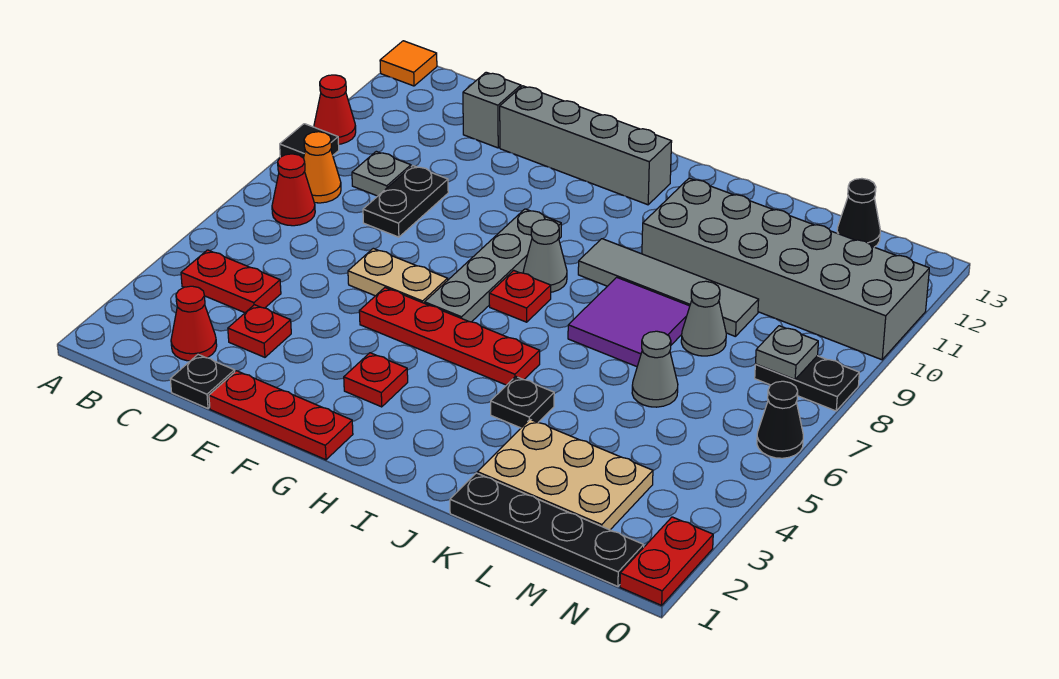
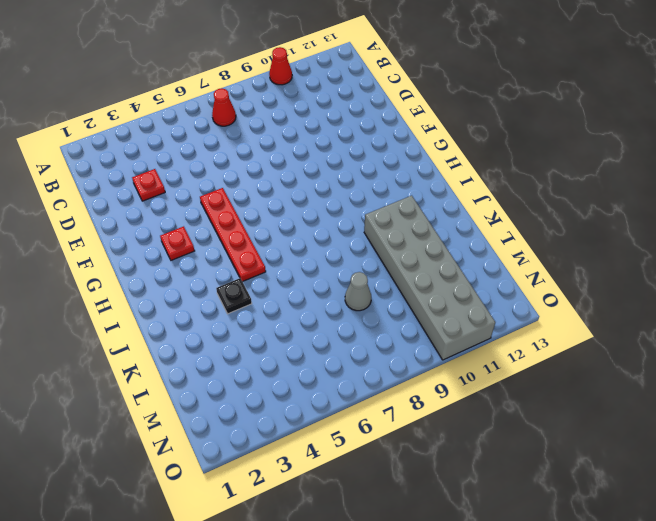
none -> black tile A9 level 1
none -> orange tile A13 level 1
none -> red plate B4:C4 level 1
none -> orange cone B8 level 1

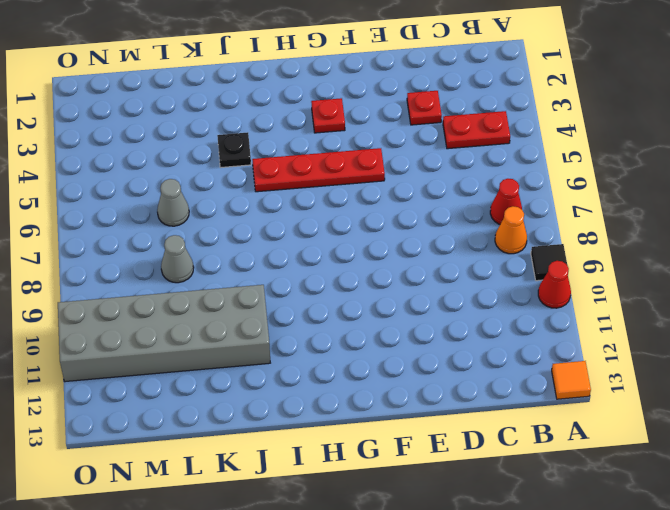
none -> red cone C2 level 1
none -> grey plate C9 level 1
none -> black plate D1 level 1
none -> black plate D8:D9 level 1

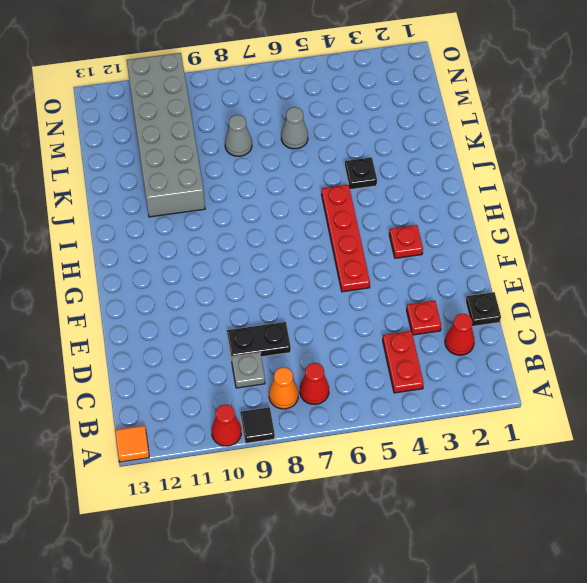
none -> grey brick D12 level 1
none -> red plate E1:G1 level 1
none -> tan plate E6:F6 level 1
none -> grey brick E12:H12 level 1

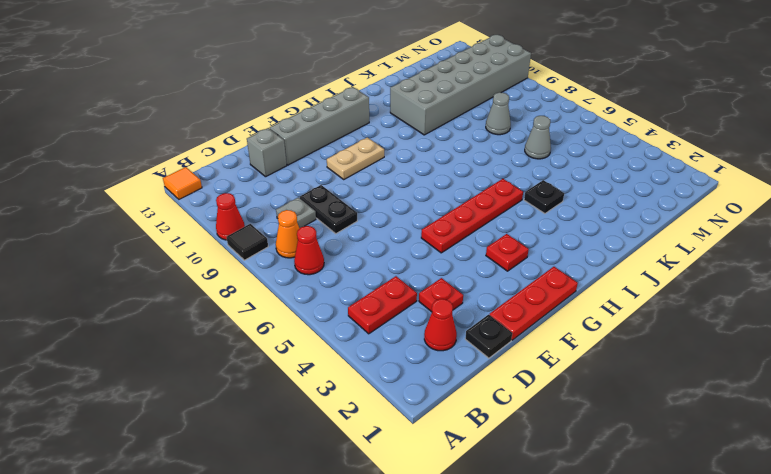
tan plate F10:G10 level 1 -> tan plate E6:F6 level 1
none -> grey plate G6:G9 level 1
none -> red plate H7 level 1
none -> grey cone H8 level 1
none -> grey tile I9:L9 level 1

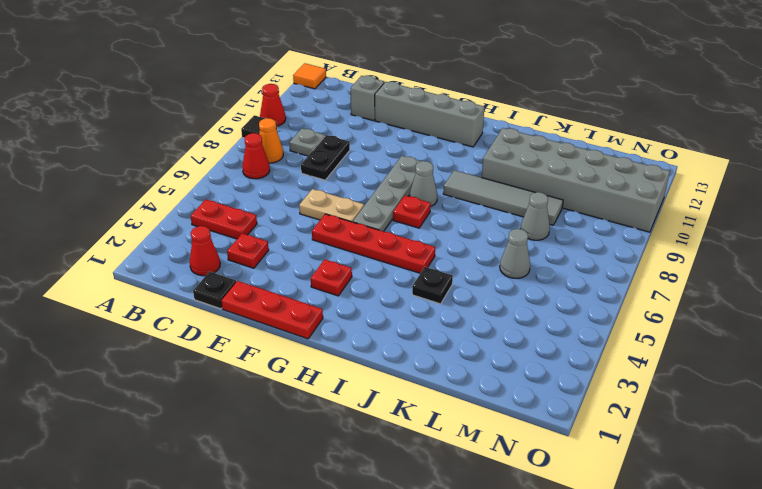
none -> purple tile J7:K8 level 1
none -> black plate K1:N1 level 1
none -> tan plate K2:M3 level 1
none -> black cone M13 level 1

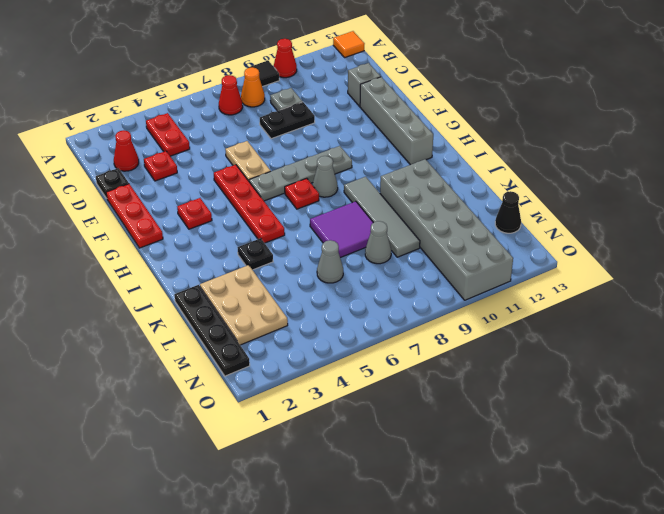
none -> black plate N8:O8 level 1
none -> red plate O1:O2 level 1
none -> black cone O6 level 1
none -> grey plate N8 level 2

